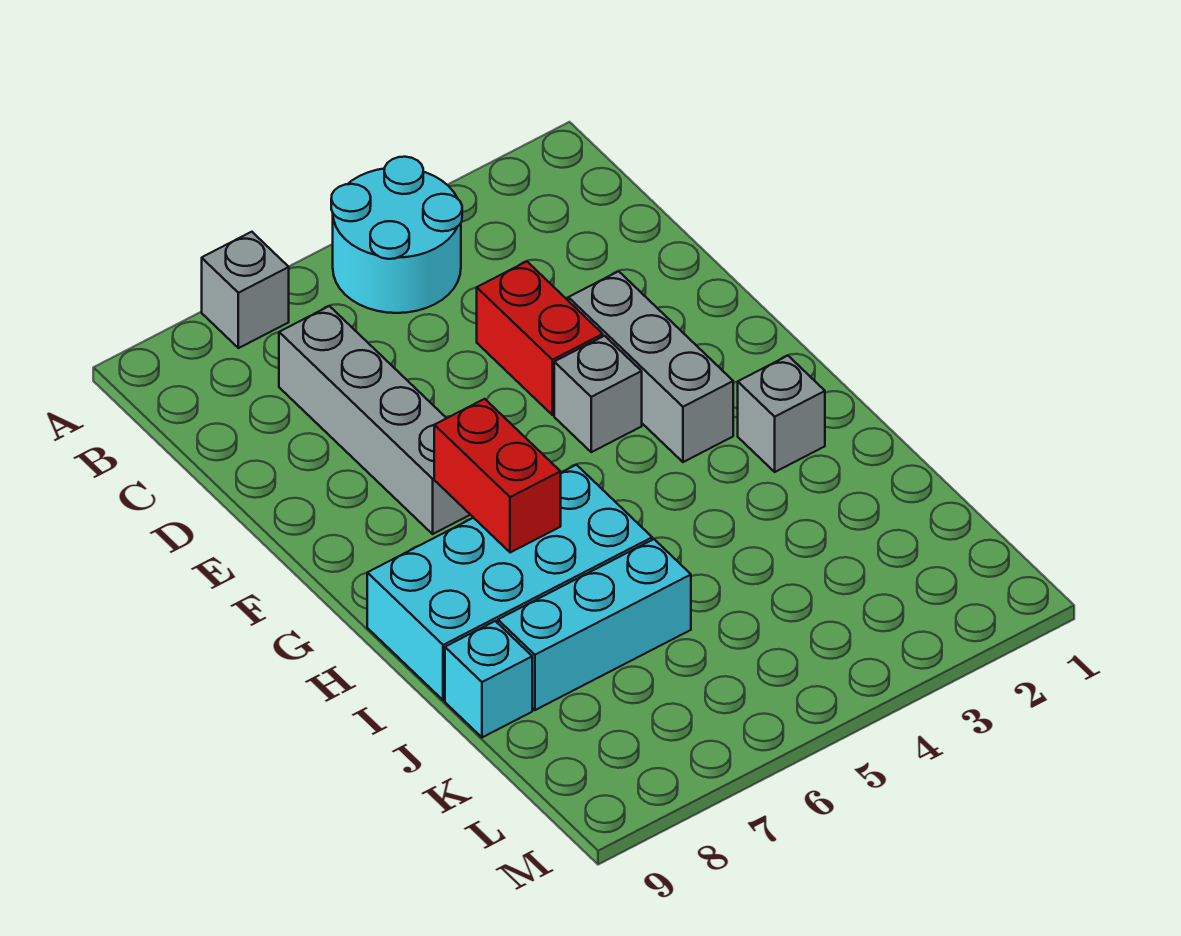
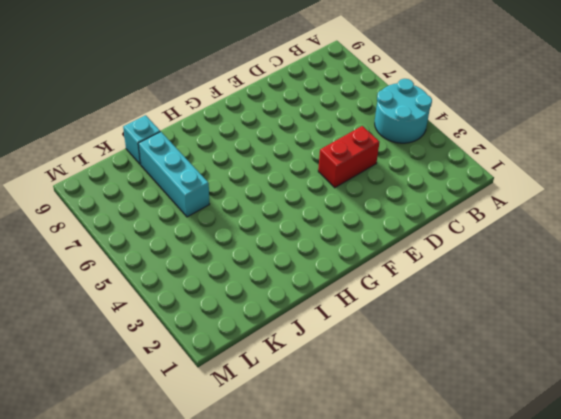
none -> grey brick A7 level 1
none -> grey brick C7:F7 level 1

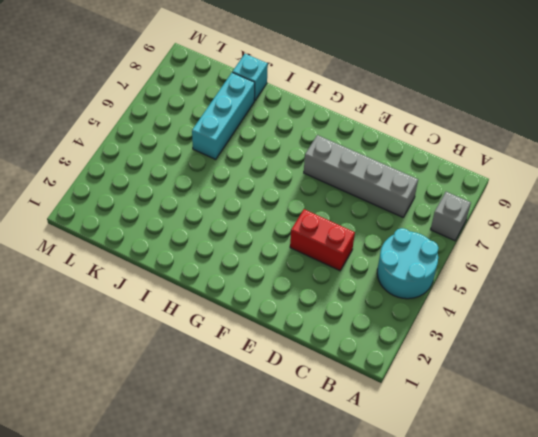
none -> grey brick E3:G3 level 1
none -> grey brick F4 level 1

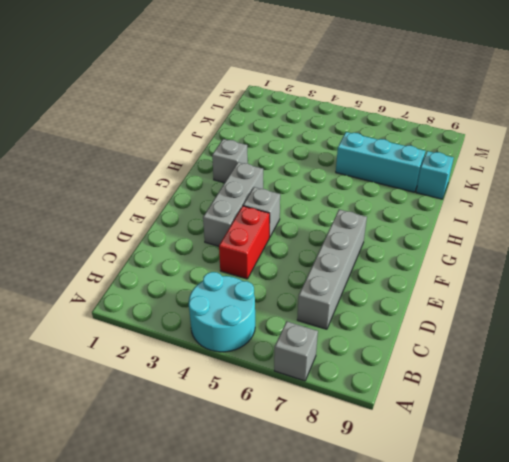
none -> cyan brick H6:I9 level 1
none -> red brick G7:H7 level 2

